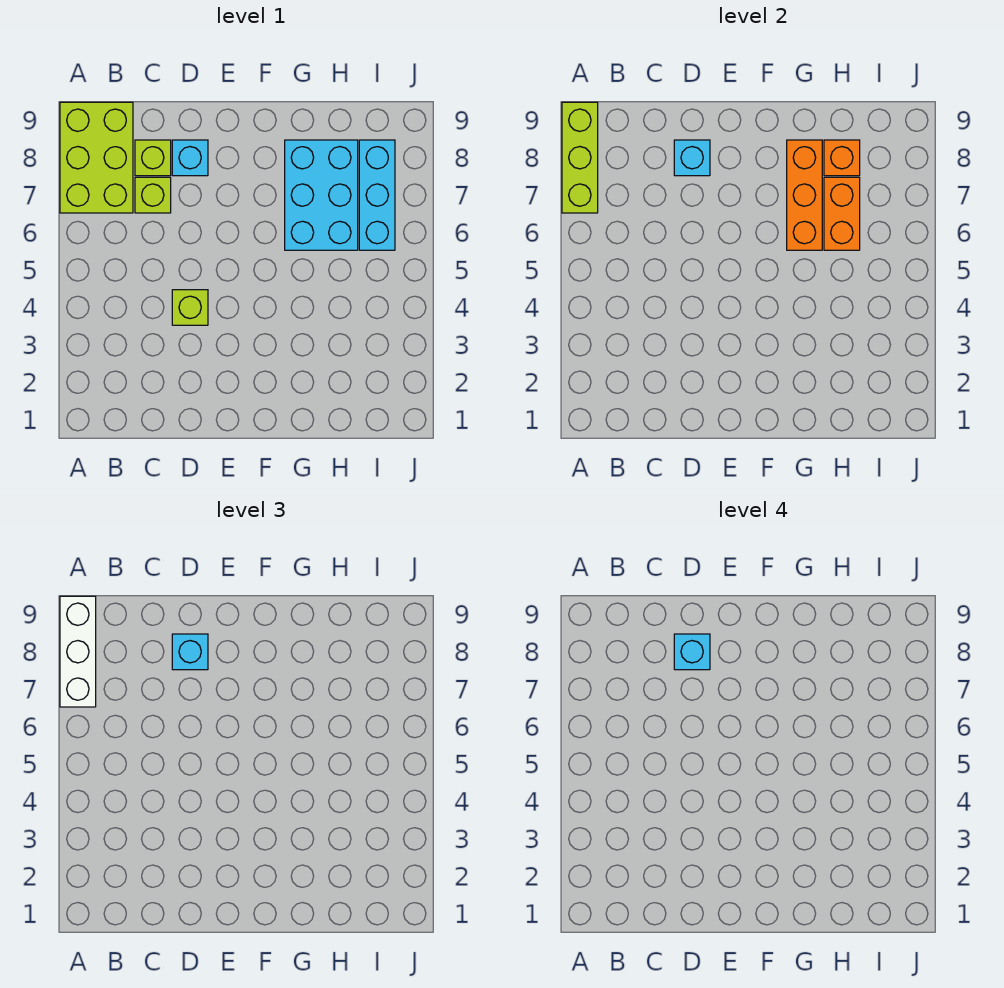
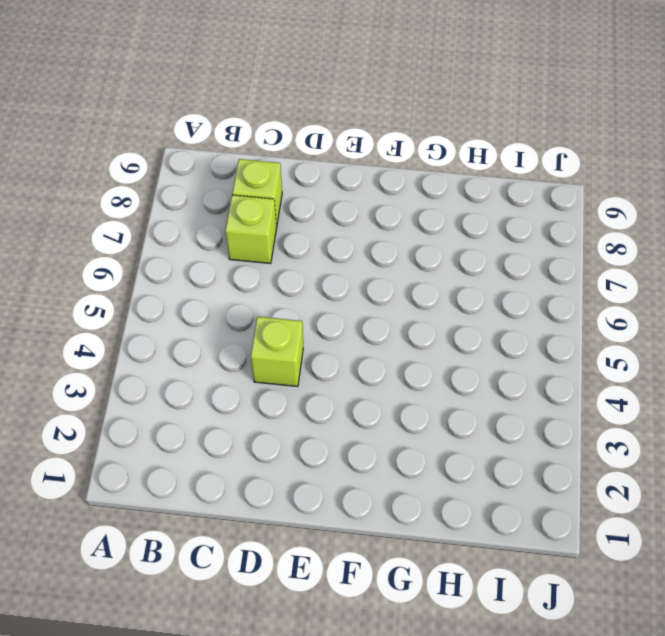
none -> lime brick A7:B9 level 1
none -> cyan brick D8 level 1
none -> cyan brick G6:H8 level 1

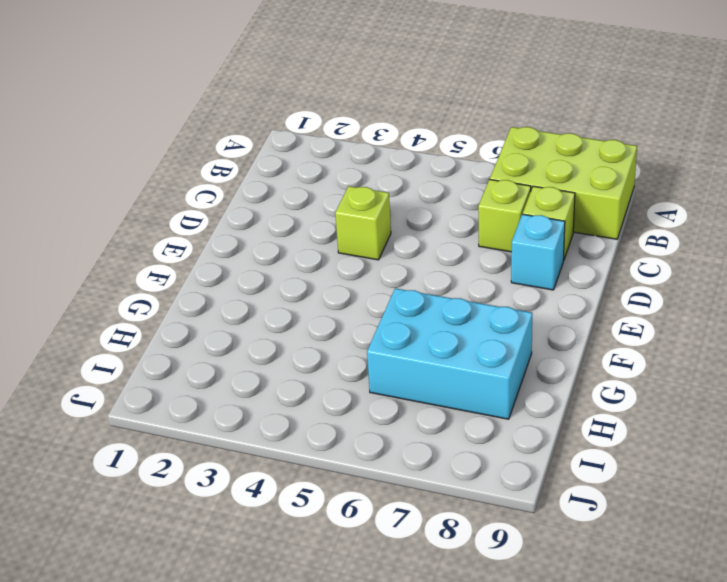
none -> cyan brick I6:I8 level 1
none -> lime brick A7:A9 level 2
none -> cyan brick D8 level 2

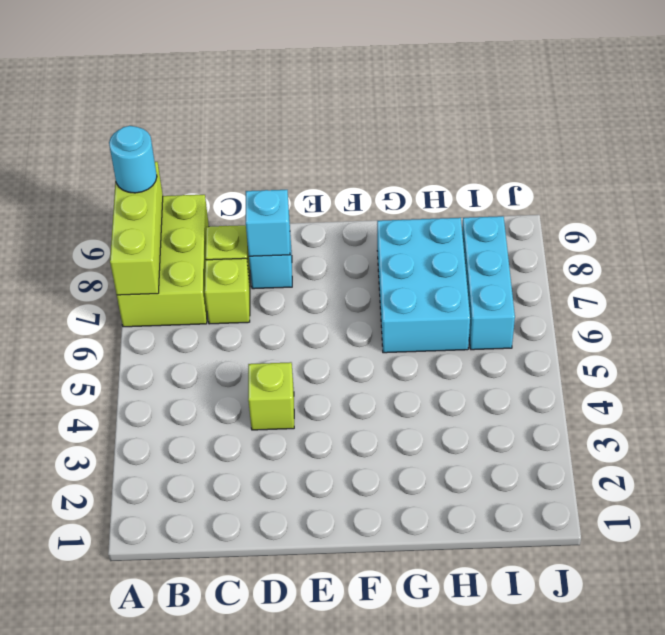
cyan round brick A9 level 3 -> white brick A7:A9 level 3
none -> orange brick G6:G8 level 2
none -> orange brick H6:H7 level 2
none -> orange brick H8 level 2

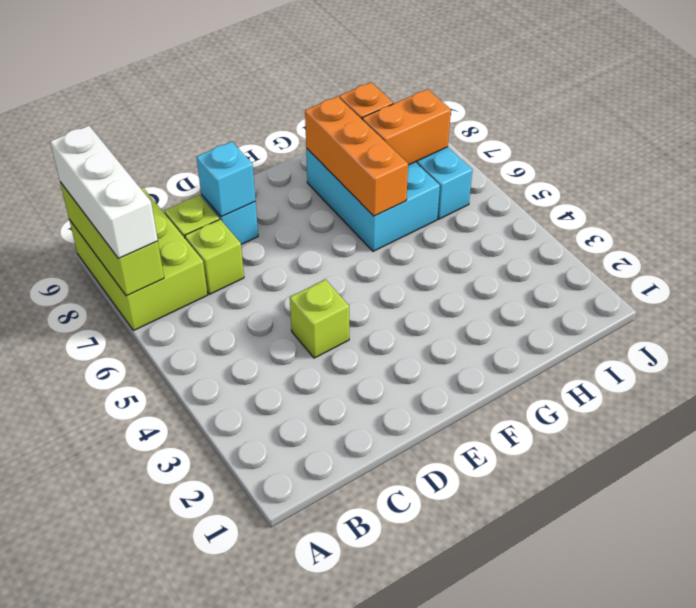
orange brick H7:I7 level 2 -> orange brick H6:H7 level 2
none -> cyan brick D8 level 3
none -> cyan brick D8 level 4

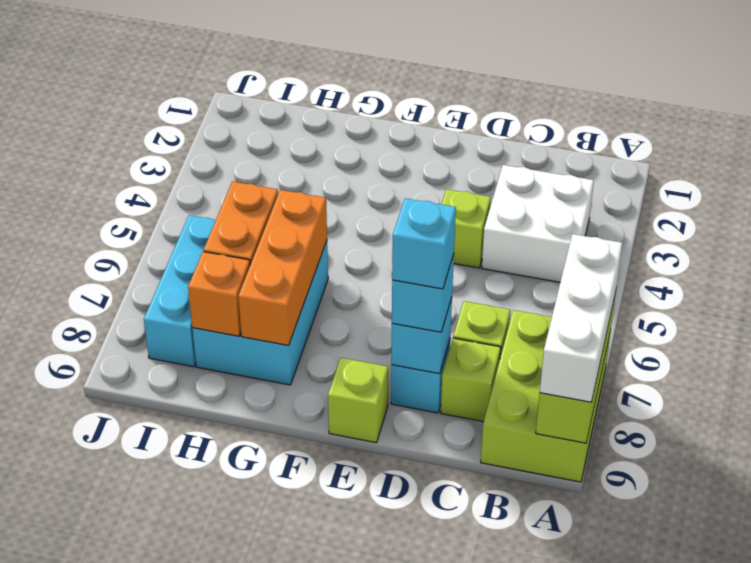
white brick B3:C4 level 1 -> none
lime brick E9 level 1 -> none

